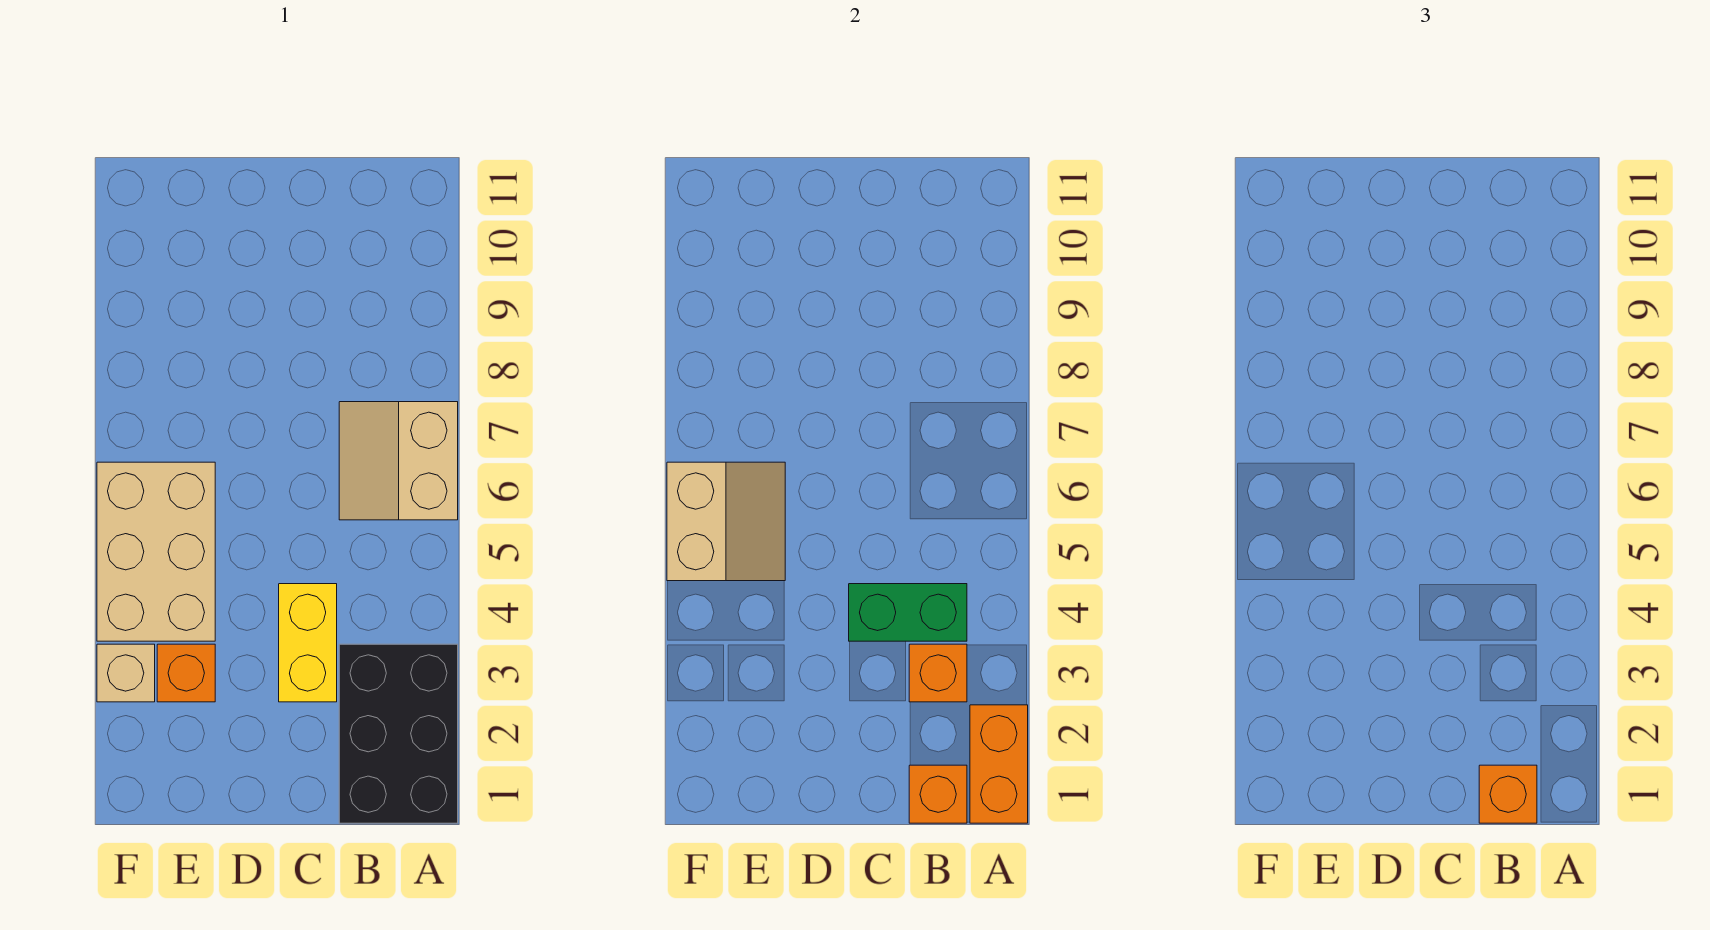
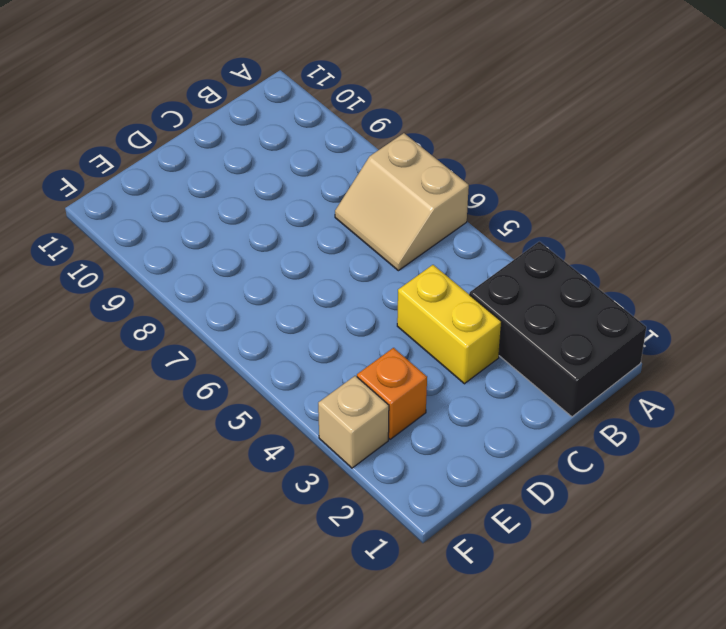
none -> tan brick E4:F6 level 1
none -> orange brick A1:A2 level 2
none -> orange brick B1 level 2

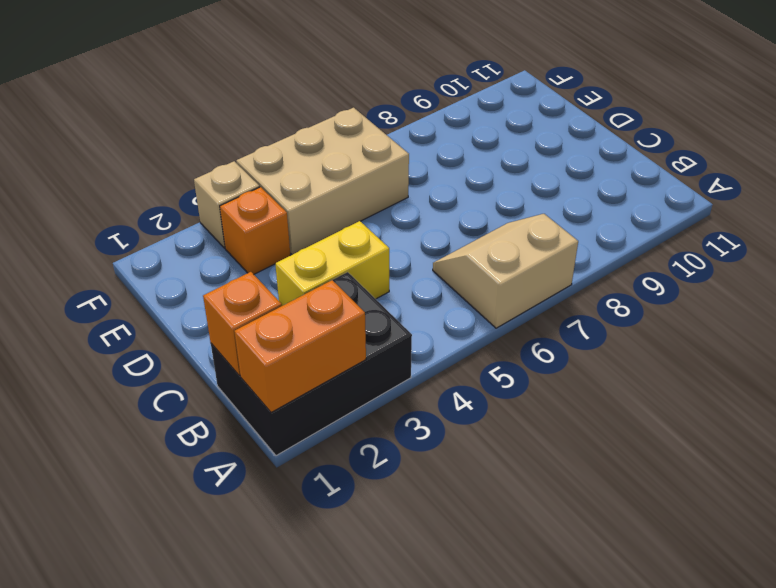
none -> orange brick B3 level 2
none -> green brick B4:C4 level 2
none -> tan slope E5:F6 level 2 top F

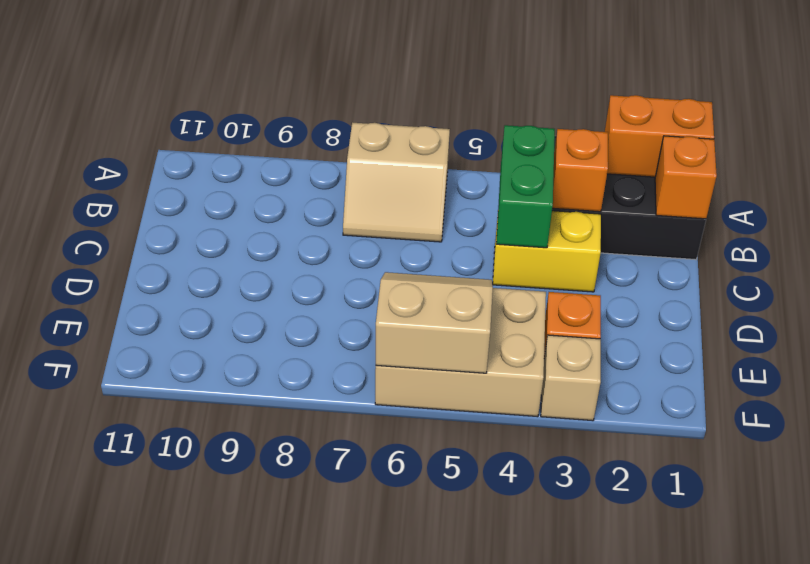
none -> orange brick B1 level 3

